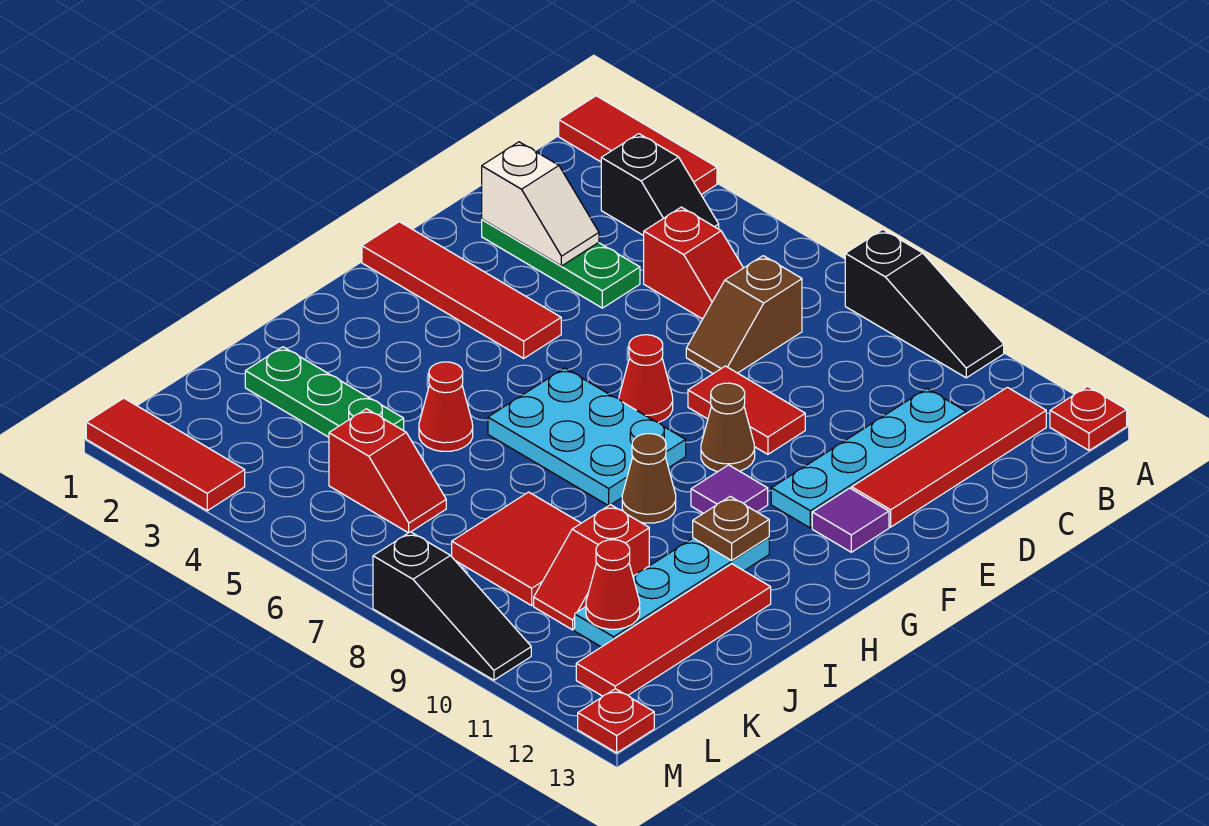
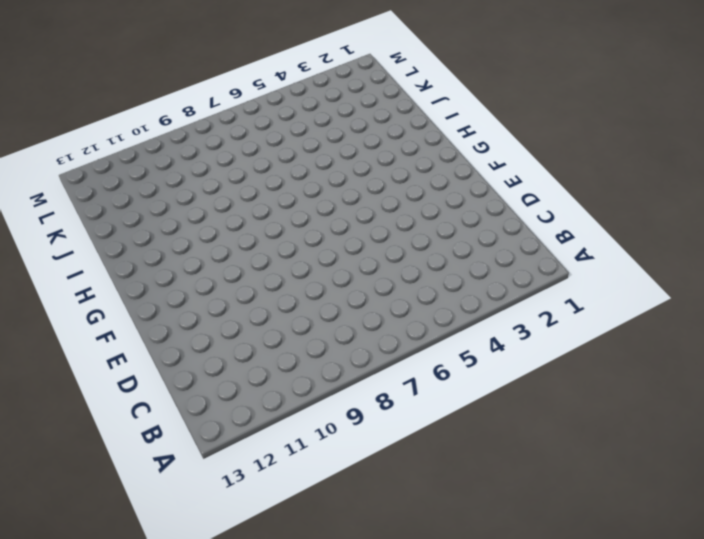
none -> red tile A1:A3 level 1
none -> black slope A8:A10 level 1 top 8
none -> red plate A13 level 1
none -> black slope B3:B4 level 1 top 3

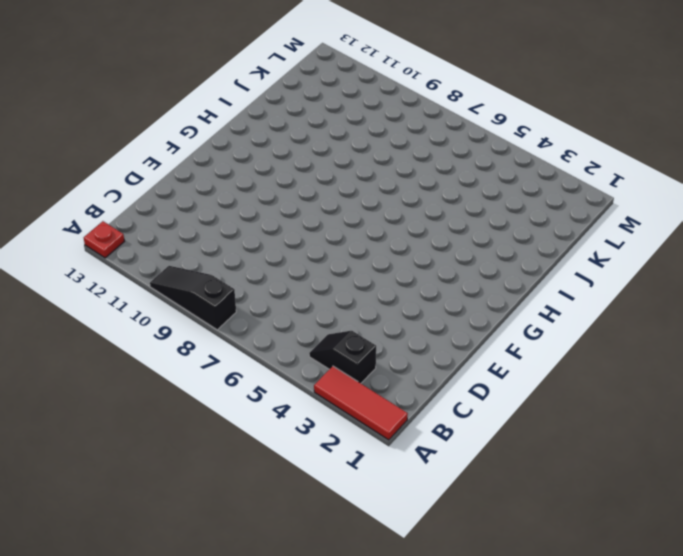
none -> red tile B12:E12 level 1
none -> red slope C5:C6 level 1 top 5
none -> brown slope C7:D7 level 1 top C
none -> cyan plate C11:F11 level 1

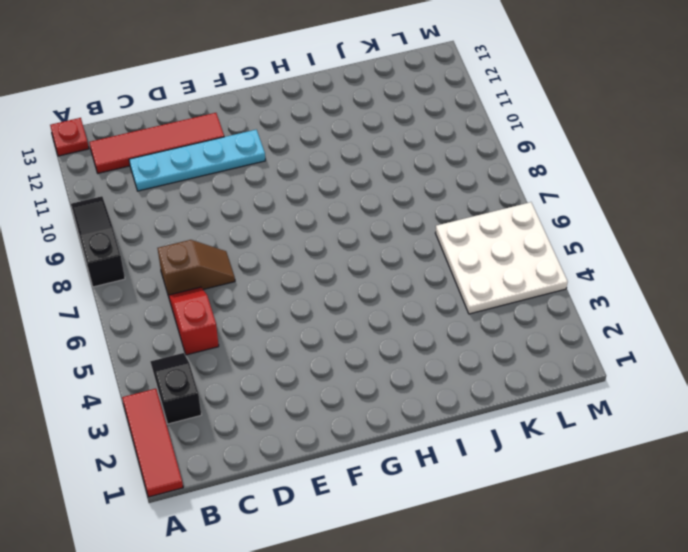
white plate K4:M6 level 1 -> red slope K5:K6 level 1 top 5
none -> green plate D2:D4 level 1
none -> red tile E8:E9 level 1
none -> red tile F1:F4 level 1
none -> red cone F7 level 1

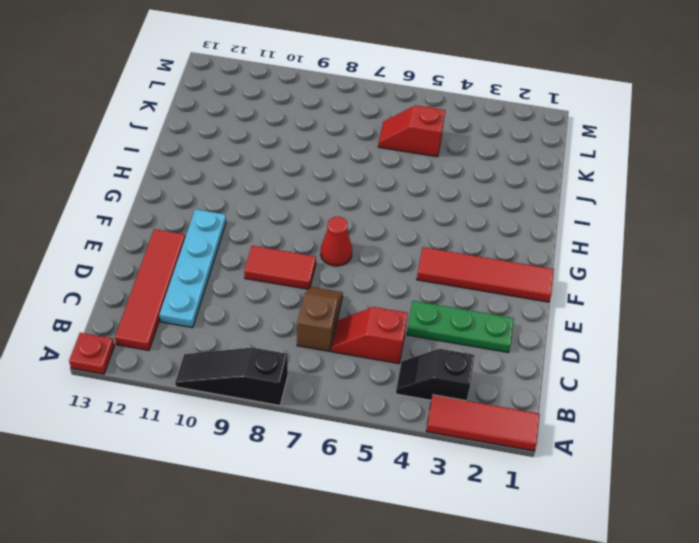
none -> brown cone F9 level 1
none -> purple tile F12 level 1
none -> cyan plate G6:H8 level 1
none -> purple tile G10 level 1

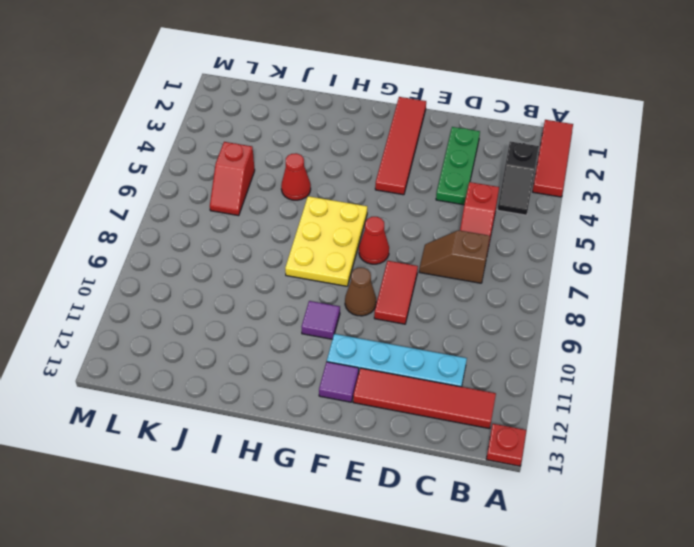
yellow plate G6:H8 level 1 -> cyan plate G6:H8 level 1
none -> black slope A8:A10 level 1 top 8
none -> brown cone H9 level 1
none -> cyan plate H11:K11 level 1
none -> red tile I12:L12 level 1

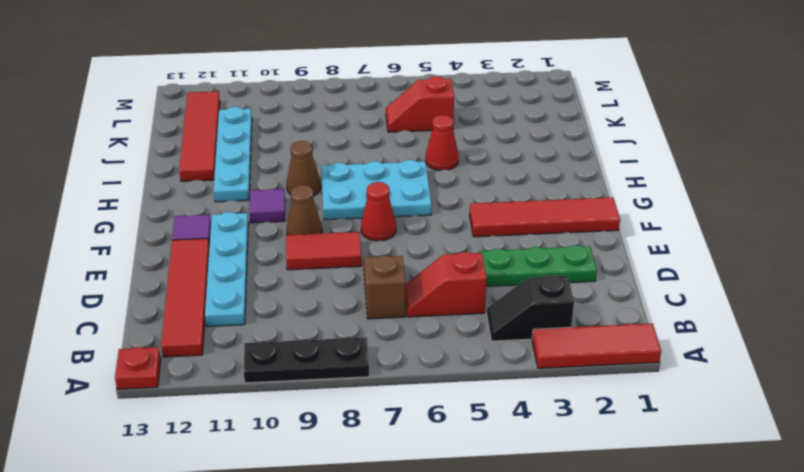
black plate A8:A10 level 1 -> black slope A8:A10 level 1 top 8
none -> green plate J2:J4 level 1
none -> red tile J8:K9 level 1
none -> red slope J10:K10 level 1 top J
none -> red tile M1:M3 level 1

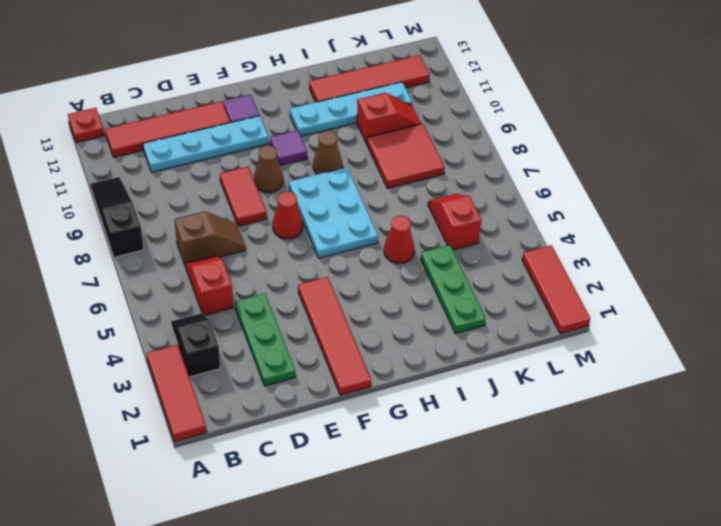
none -> black slope M8:M10 level 1 top 8
none -> red plate M13 level 1
none -> white slope D2:D3 level 2 top 2
none -> brown plate H11 level 2

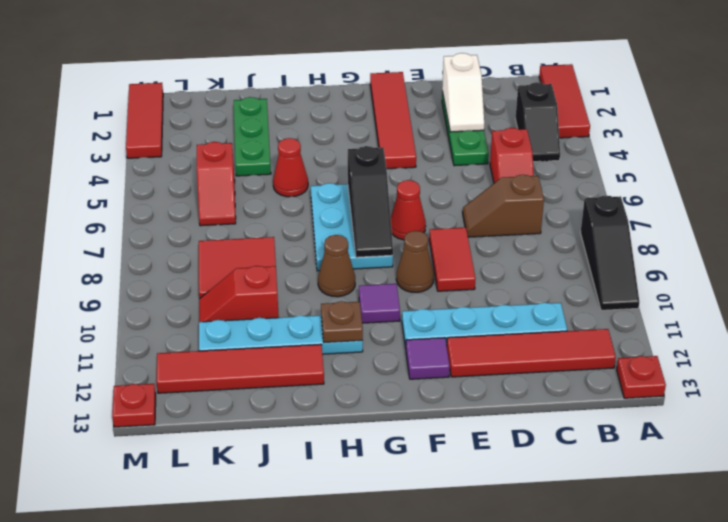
black slope G6:G8 level 2 top 6 -> black slope M8:M10 level 1 top 8
none -> red cone K11 level 2

